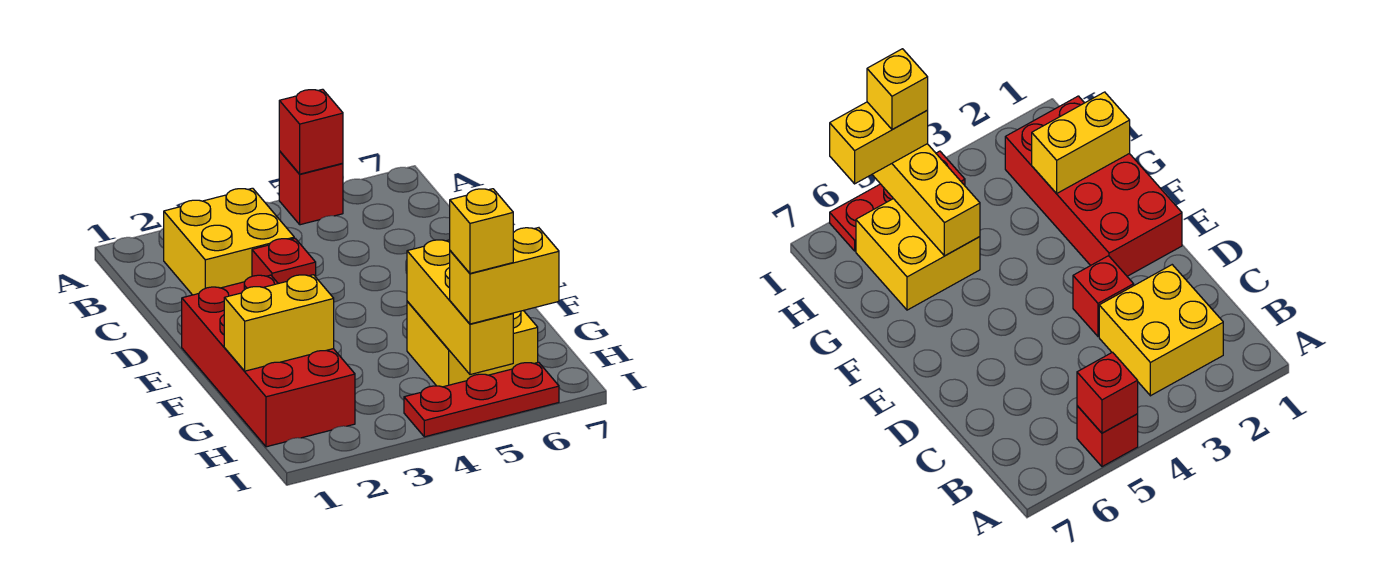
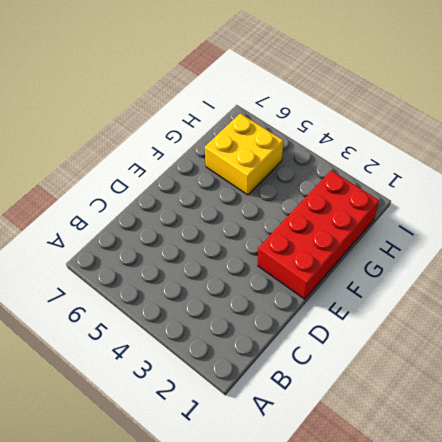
none -> red brick A5 level 1
none -> yellow brick B2:C3 level 1

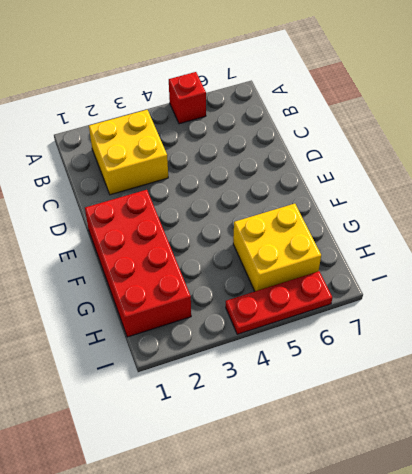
none -> red brick D3 level 1
none -> red brick A5 level 2

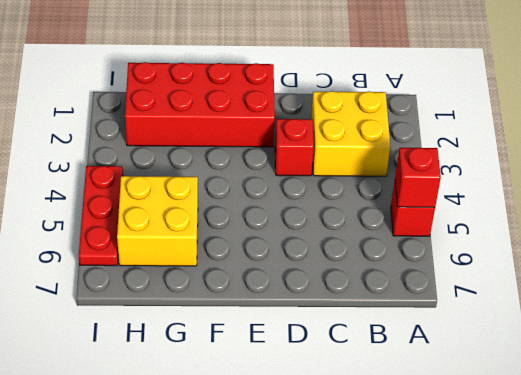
none -> yellow brick G1:G2 level 2
none -> yellow brick G5:I5 level 2

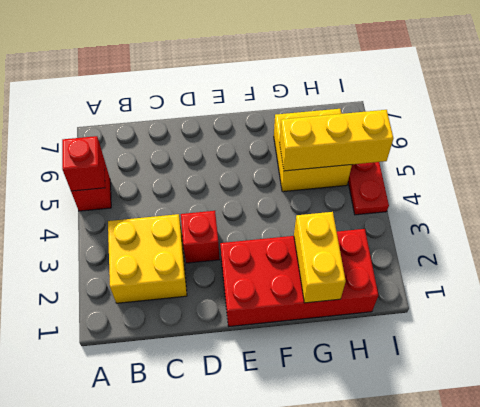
none -> yellow brick I5:I6 level 3
none -> yellow brick I5 level 4

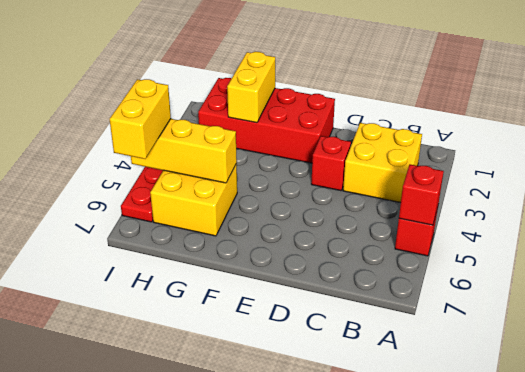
none -> yellow brick I5 level 4

